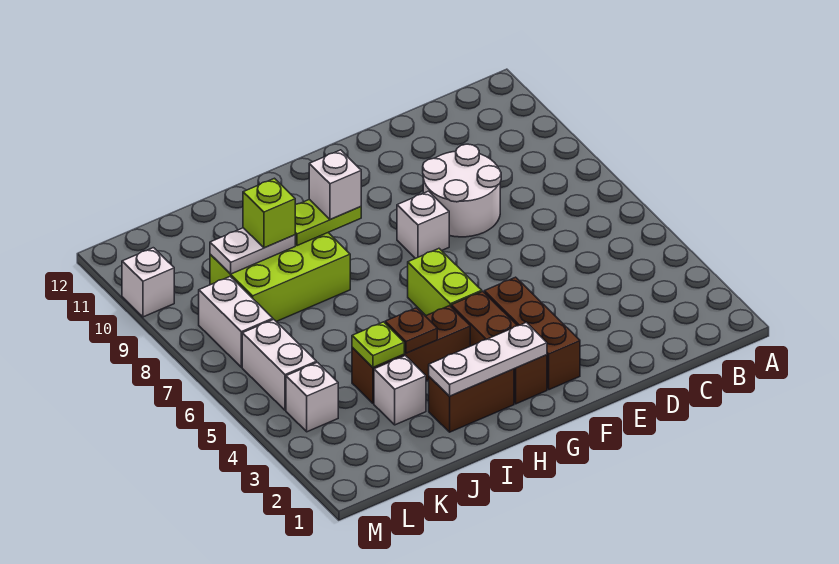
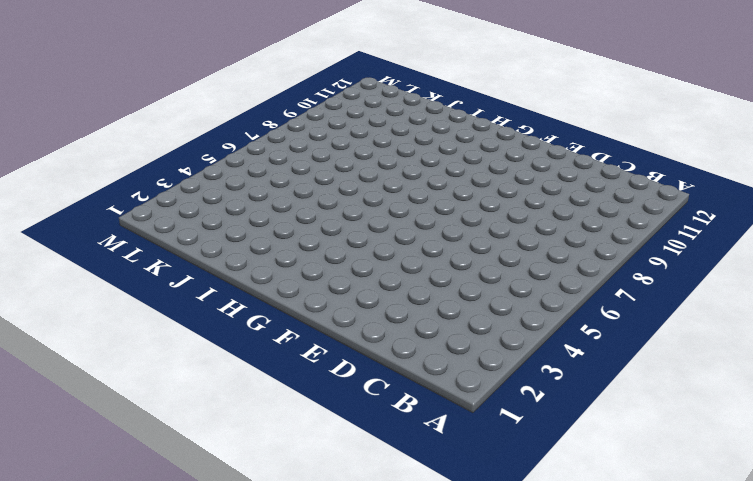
none -> white round brick D8:E9 level 1
none -> brown brick F2:F4 level 1
none -> white brick F8 level 1

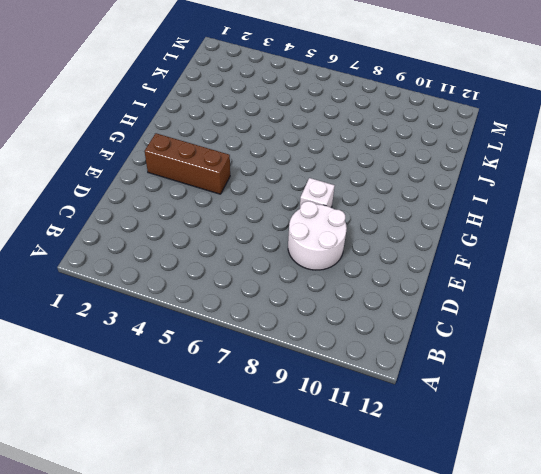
none -> brown brick G2:G4 level 1
none -> lime brick G5:G6 level 1
none -> brown brick H2:I2 level 1

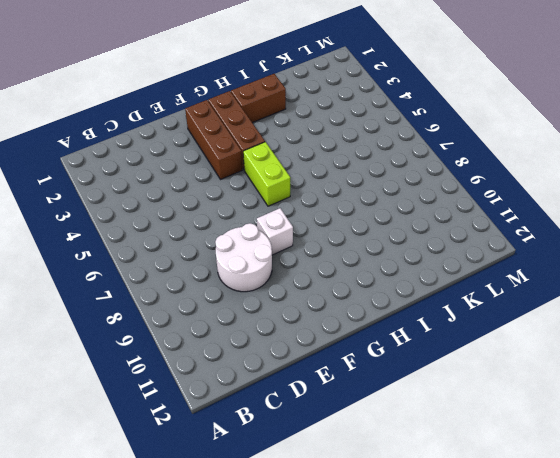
none -> brown brick H4:J4 level 1
none -> lime brick I8:K9 level 1
none -> white brick J3 level 1

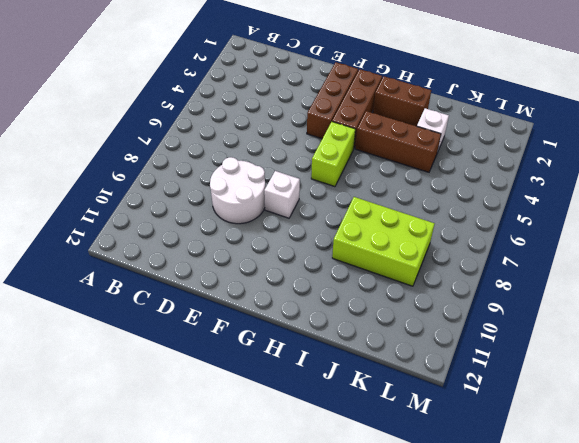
none -> white brick L4 level 1
none -> white brick L5:L6 level 1
none -> white brick L7:L8 level 1

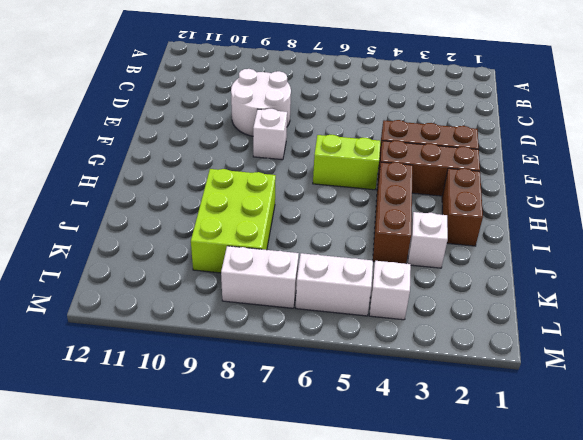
none -> white brick M10 level 1
none -> white plate G2:I2 level 2
none -> lime plate H9:I9 level 2

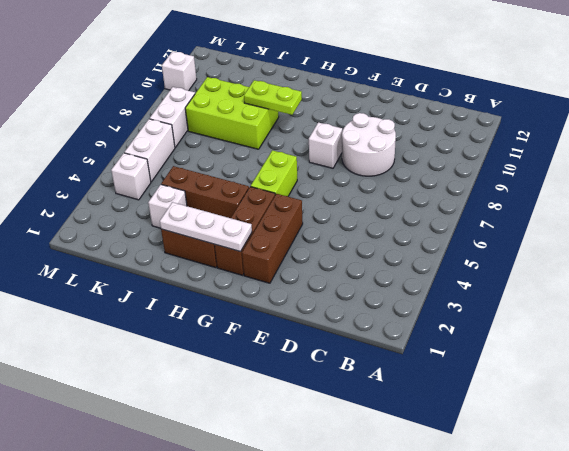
none -> brown plate I4 level 2
none -> lime plate J4 level 2
none -> white plate J9:K9 level 2

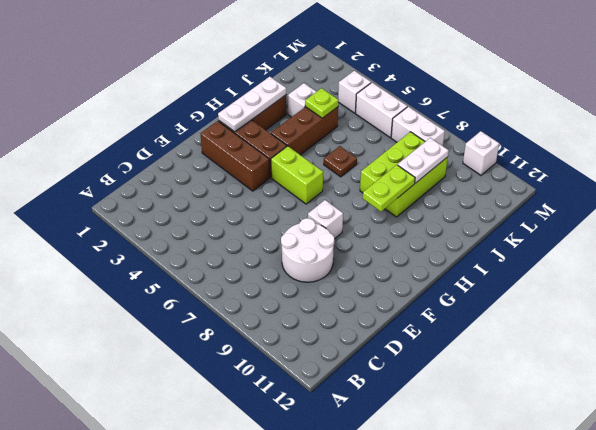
brown plate I6 level 1 -> brown plate I4 level 2
none -> white brick H9 level 3
none -> lime brick J9 level 3

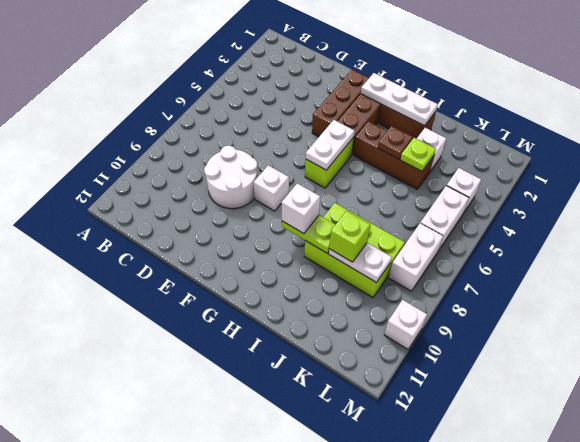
white plate G5:G6 level 2 -> none

